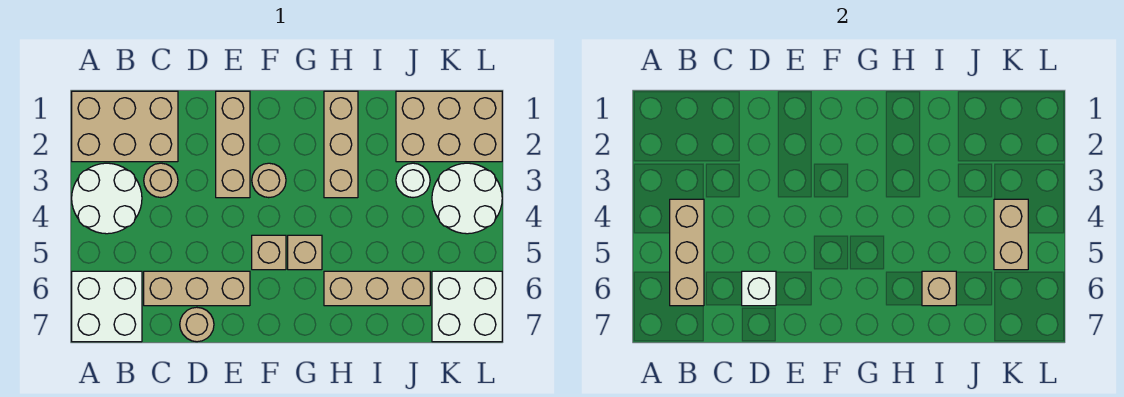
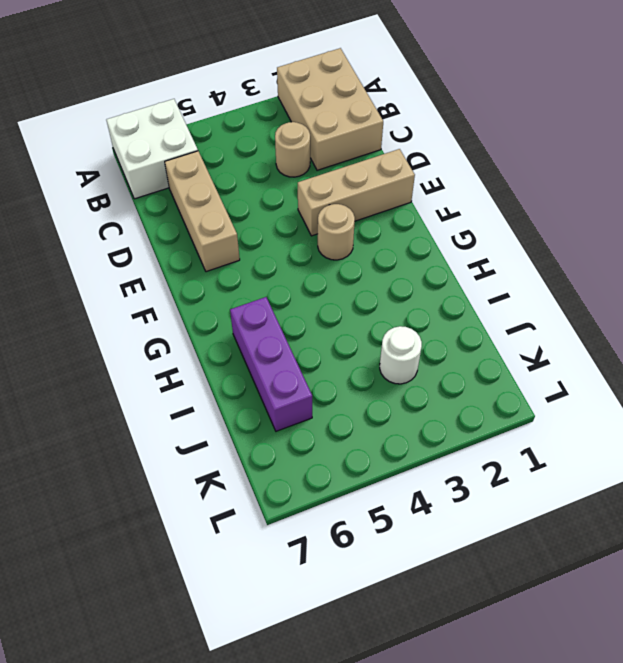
purple brick H6:J6 level 1 -> tan brick H6:J6 level 1
none -> white round brick A3:B4 level 1
none -> tan round brick D7 level 1
none -> tan brick F5 level 1

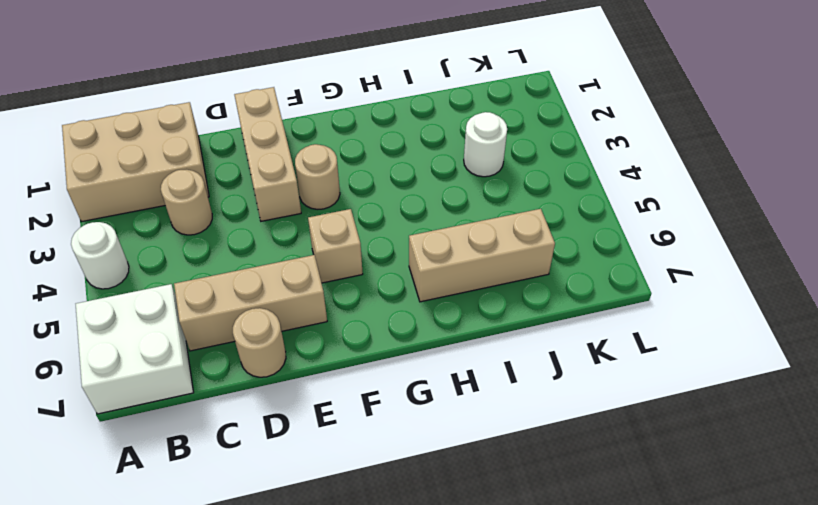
white round brick A4 level 1 -> white round brick A3:B4 level 1
none -> tan brick G5 level 1
none -> tan brick H1:H3 level 1
none -> tan brick J1:L2 level 1

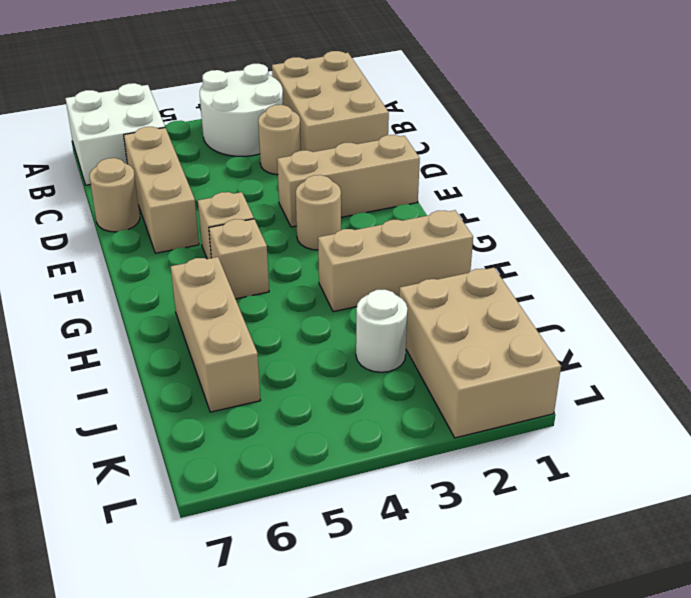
none -> white round brick K3:L4 level 1
none -> white brick K6:L7 level 1
none -> tan brick B4:B6 level 2

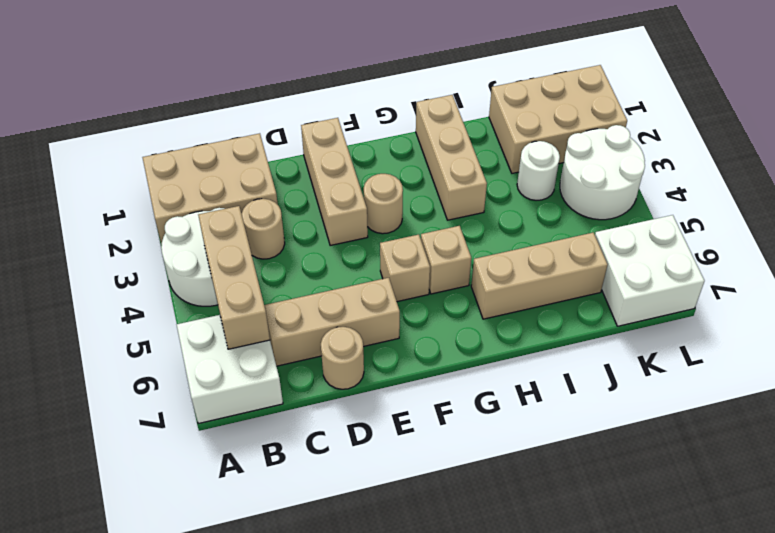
none -> white brick D6 level 2
none -> tan brick I6 level 2
none -> tan brick K4:K5 level 2

